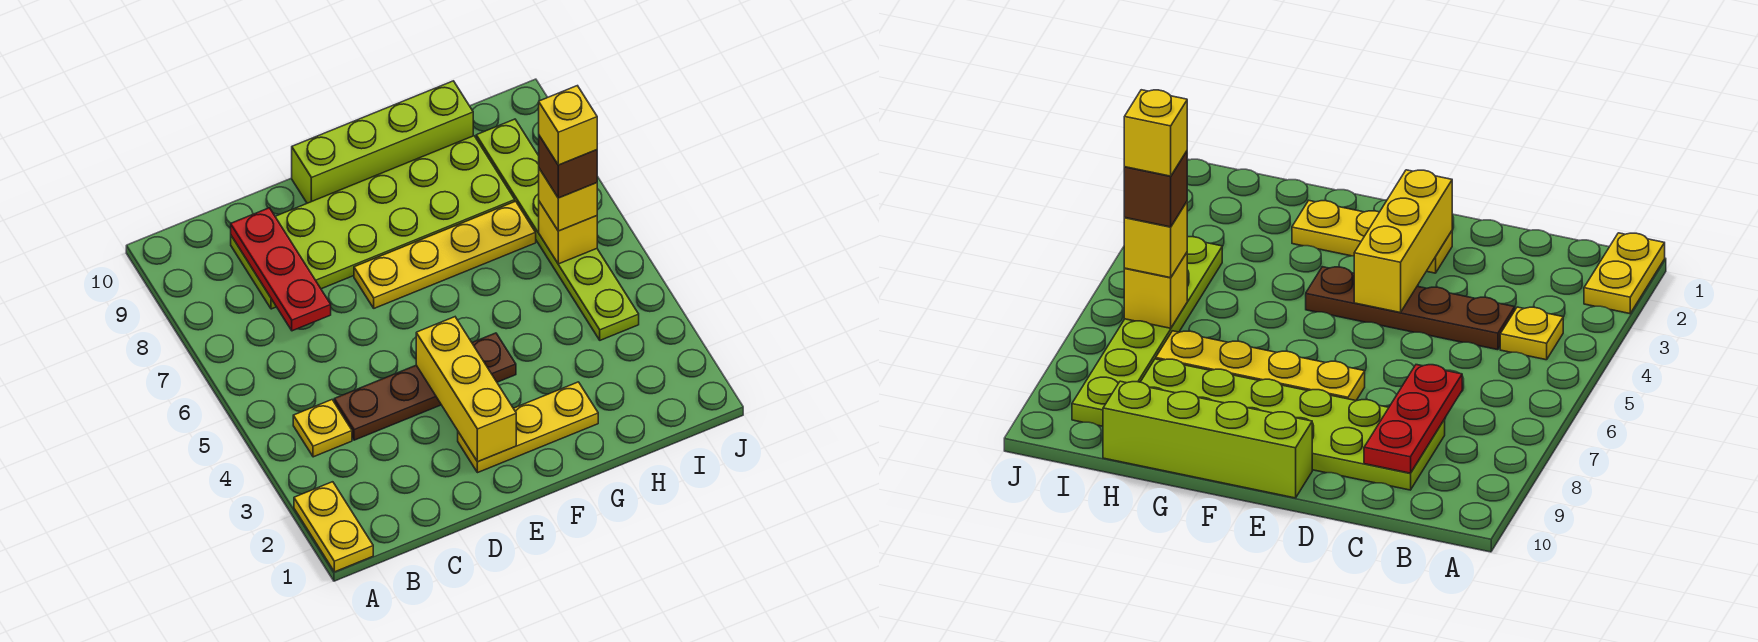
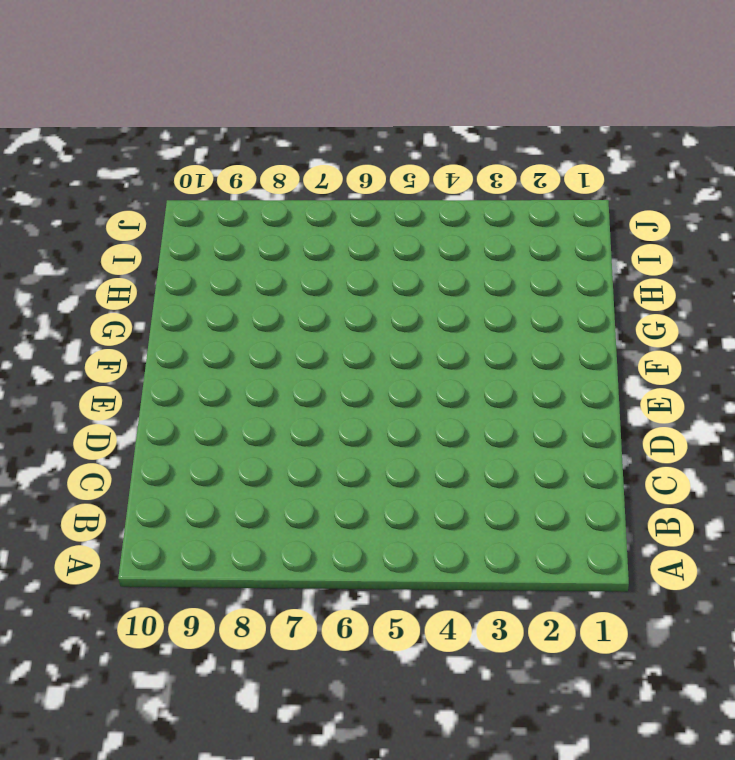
none -> yellow plate A1:A2 level 1
none -> yellow plate B4 level 1
none -> brown plate C4:F4 level 1

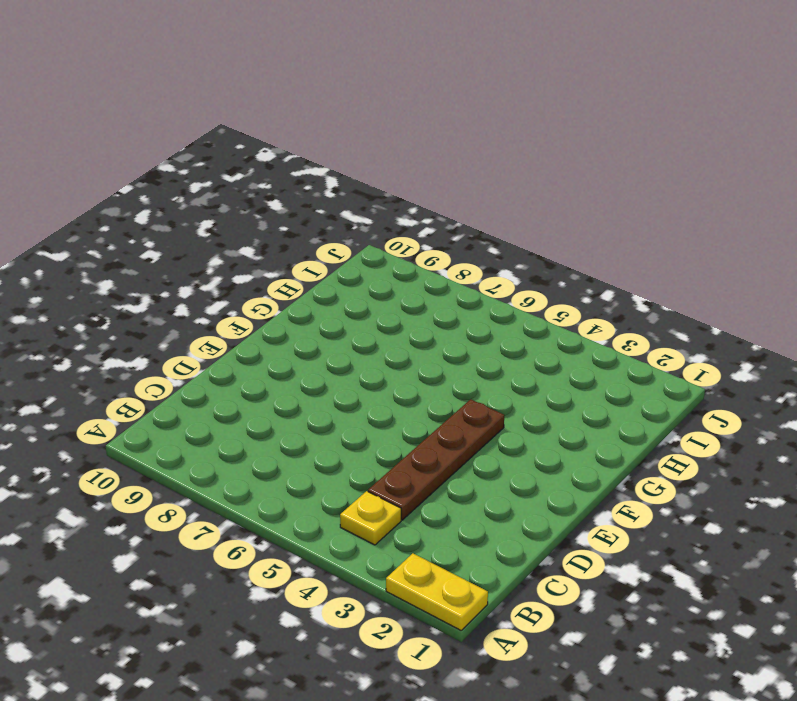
none -> lime plate C8:H9 level 1
none -> yellow plate E2:G2 level 1
none -> yellow plate E7:H7 level 1

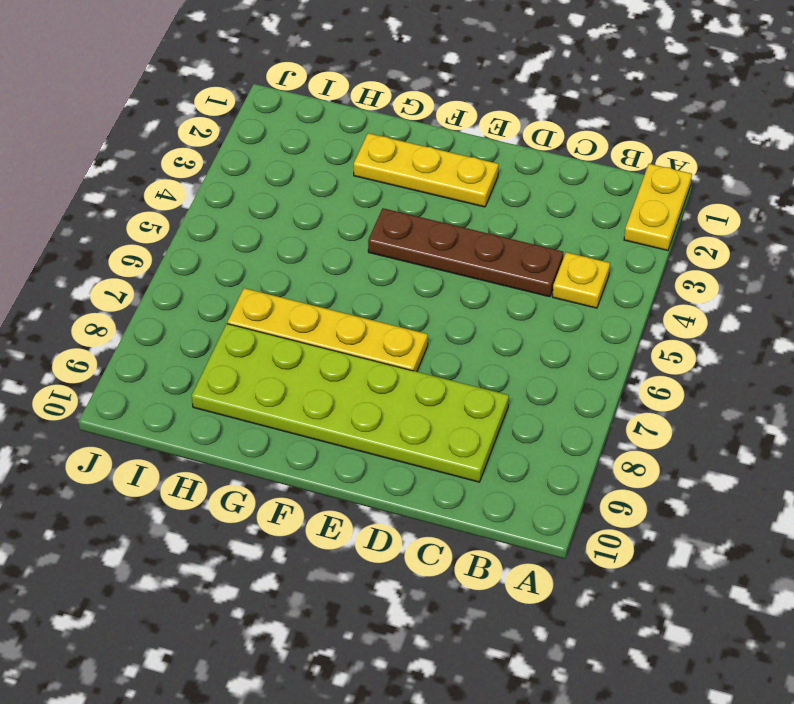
none -> lime brick E10:H10 level 1
none -> lime plate I4:I9 level 1
none -> red plate C7:C9 level 2

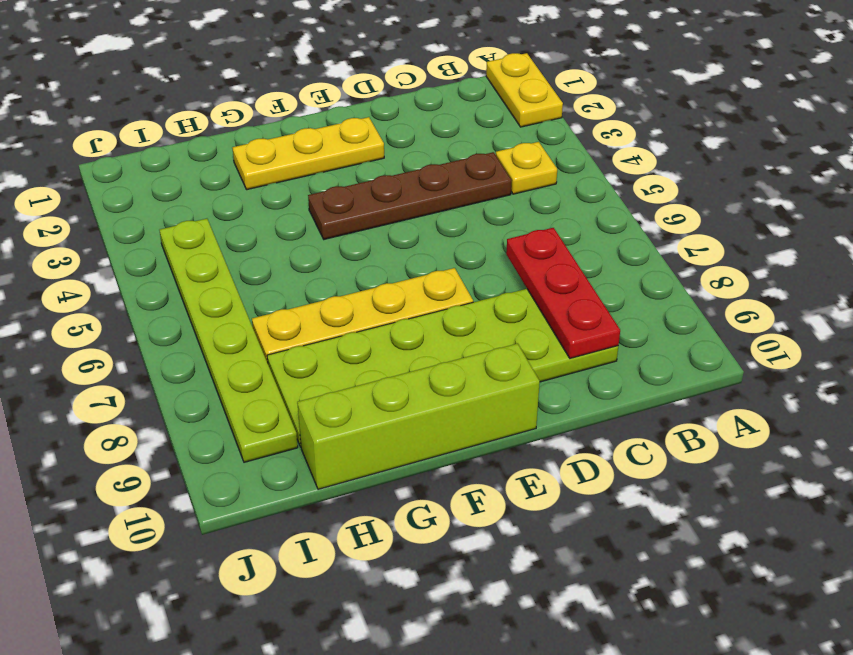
none -> yellow brick E2:E4 level 2
none -> yellow brick I6 level 2
none -> yellow brick I6 level 3

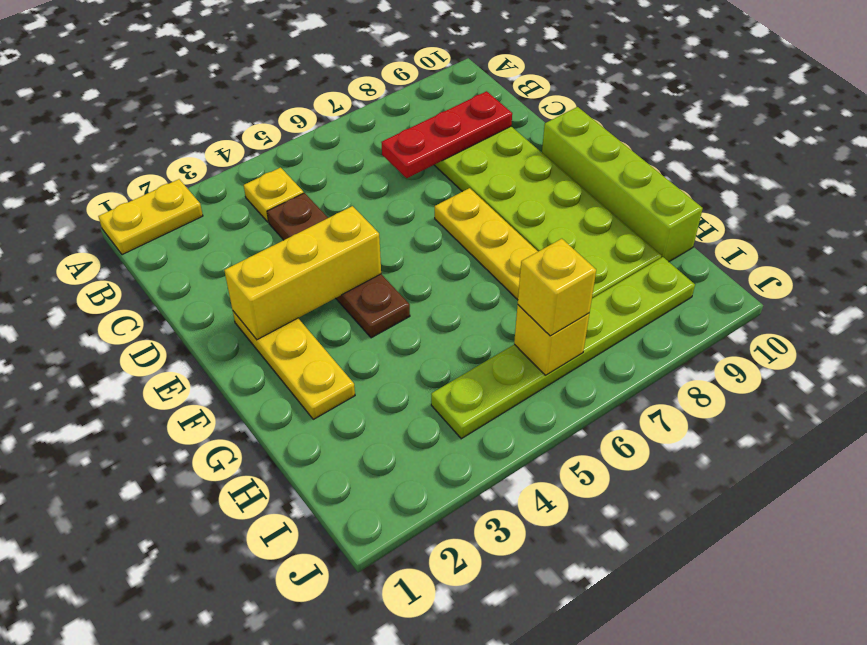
none -> brown brick I6 level 4
none -> yellow brick I6 level 5

